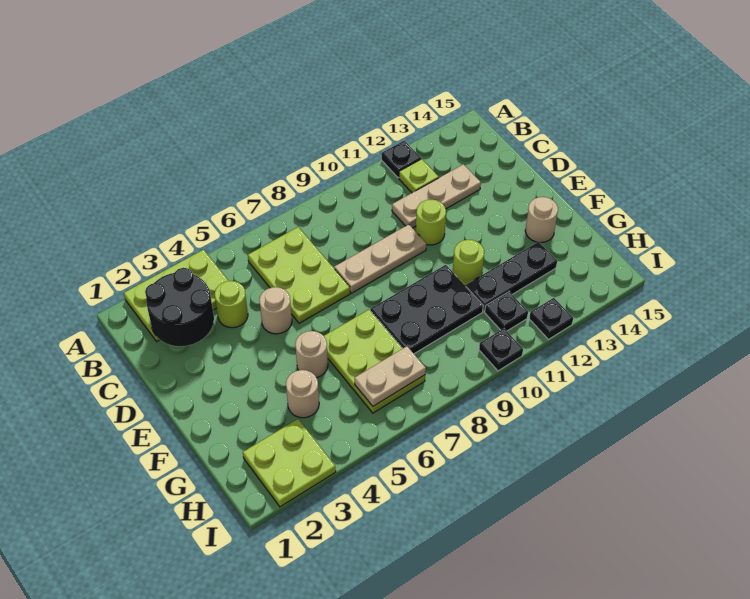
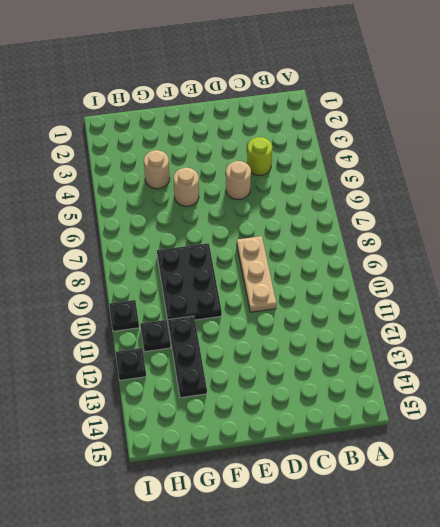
none -> lime plate A2:B4 level 1
none -> black plate A12 level 1
none -> lime plate B6:D7 level 1

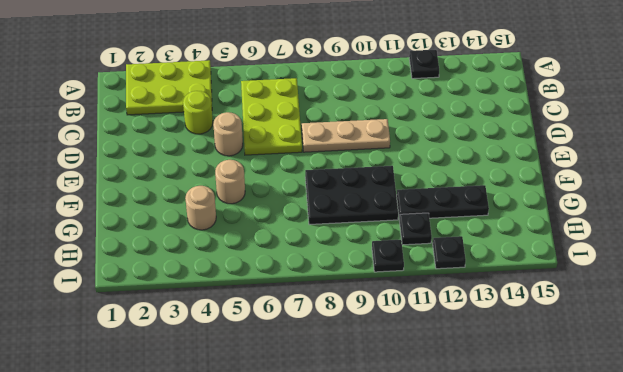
none -> lime plate B12 level 1
none -> tan plate C11:C13 level 1
none -> lime round brick D11 level 1

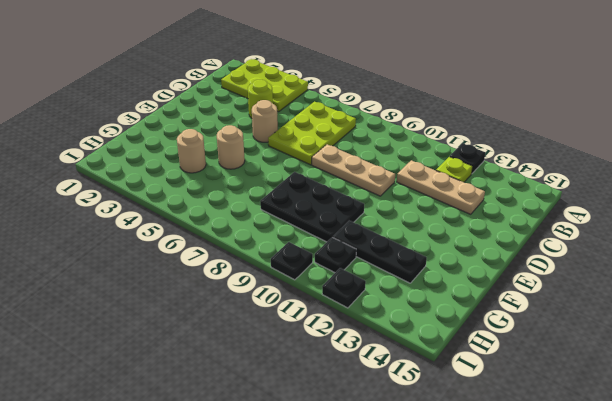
none -> lime round brick D11 level 1
none -> lime plate F6:H7 level 1
none -> lime round brick F11 level 1

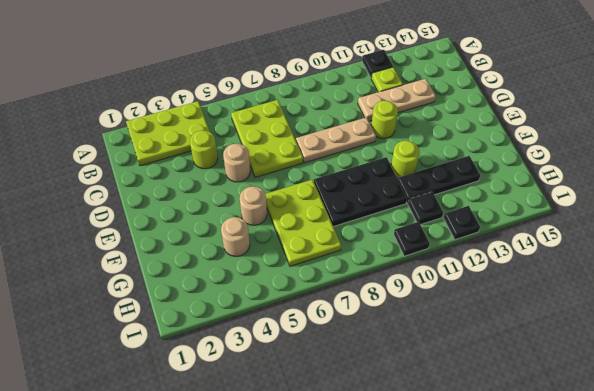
none -> tan round brick F14 level 1
none -> lime plate H2:I3 level 1
none -> black round brick B2:C3 level 2

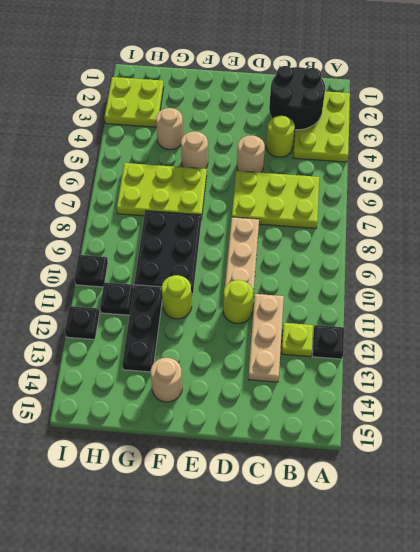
none -> tan plate H6:H7 level 2

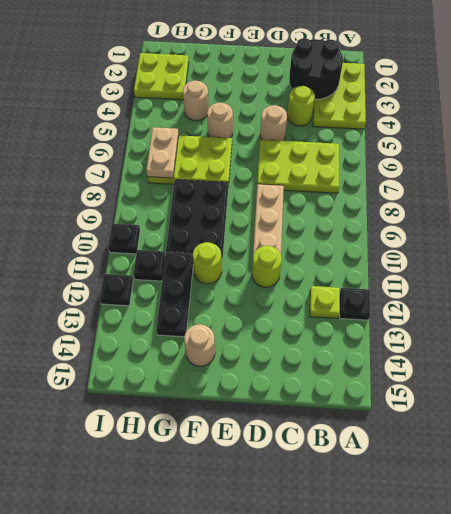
none -> tan plate C11:C13 level 1

